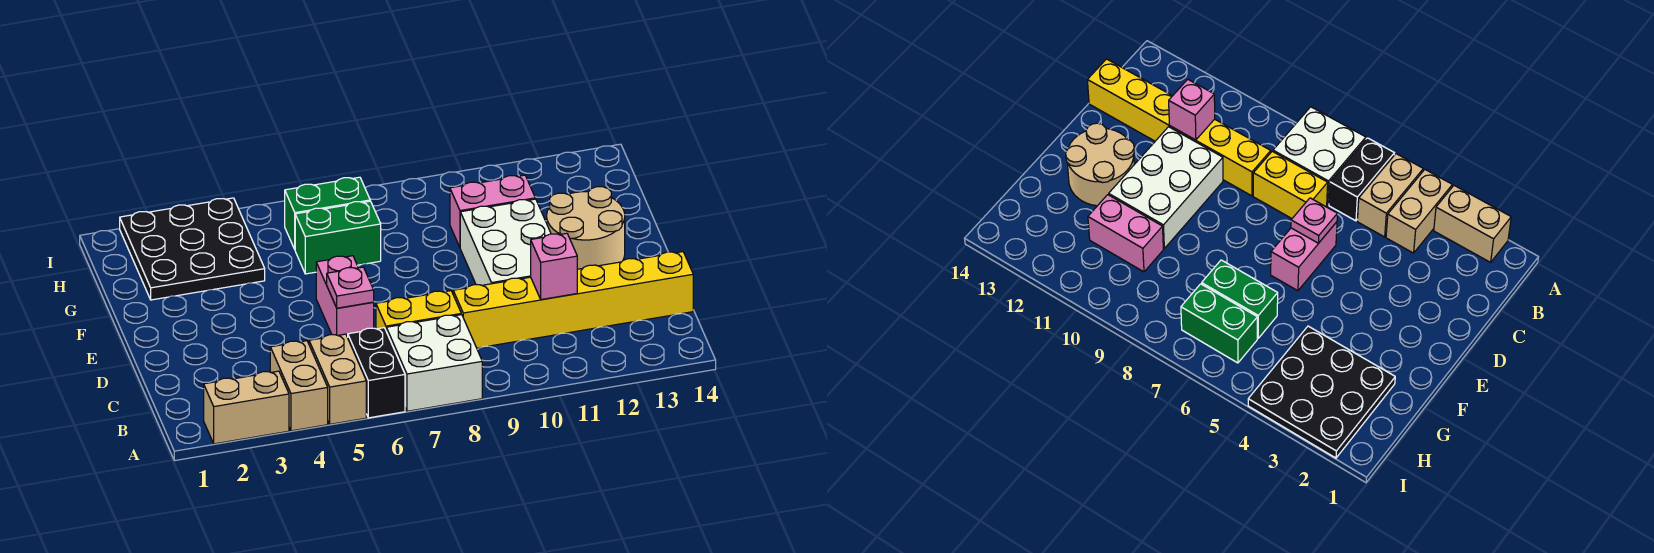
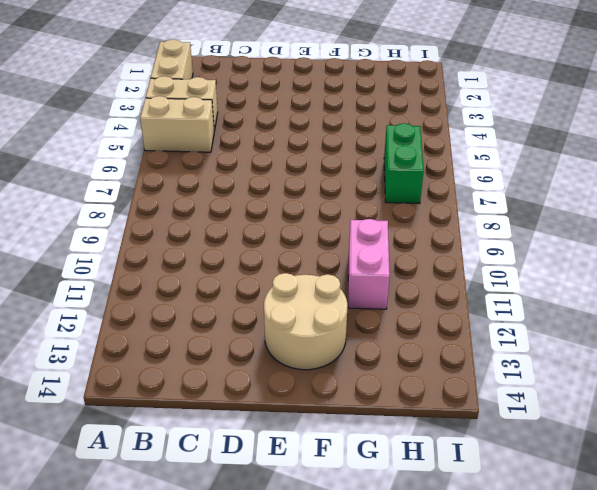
none -> black brick A6:B6 level 1
none -> white brick A7:B8 level 1
none -> yellow brick C7:C8 level 1

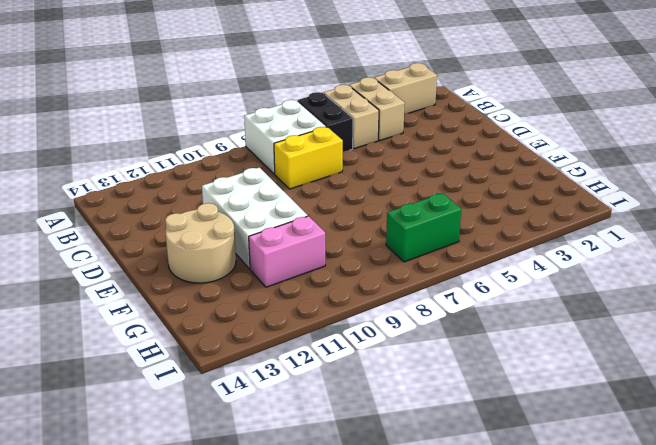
none -> yellow brick C9:C14 level 1
none -> pink brick D6:E6 level 1
none -> black plate G2:I4 level 1

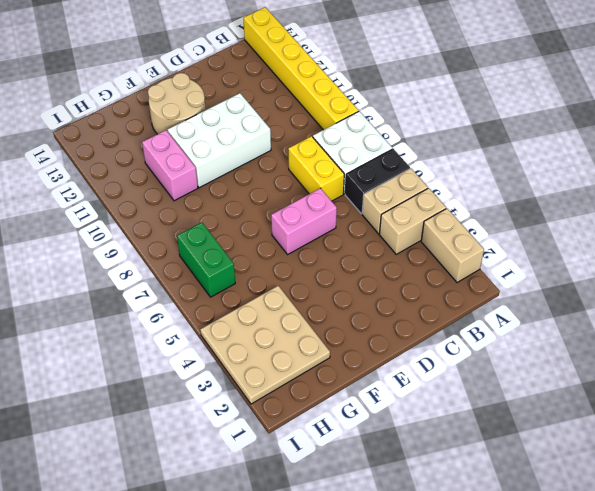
yellow brick A9:A14 level 1 -> yellow brick C9:C14 level 1
tan plate G2:I4 level 1 -> black plate G2:I4 level 1
none -> green brick G6:G7 level 1
none -> pink brick C11 level 2
none -> pink plate D6 level 2

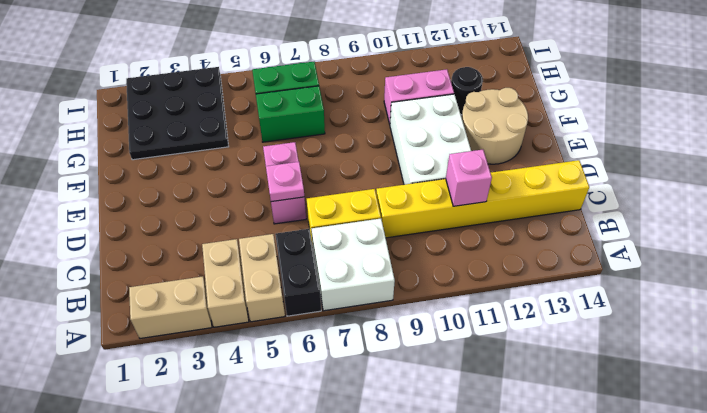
black round brick G12 level 1 -> none

